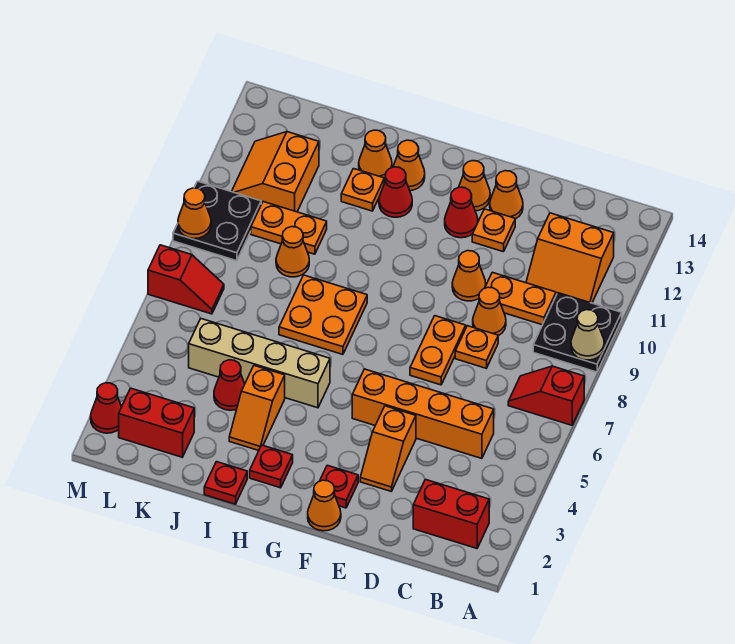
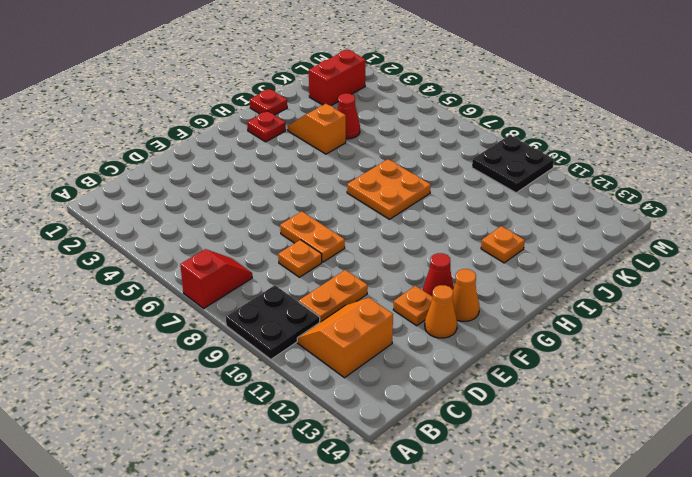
none -> red brick B2:C2 level 1
none -> orange brick C5:F5 level 1
none -> orange cone D9 level 1
none -> orange slope E3:E4 level 1 top 4

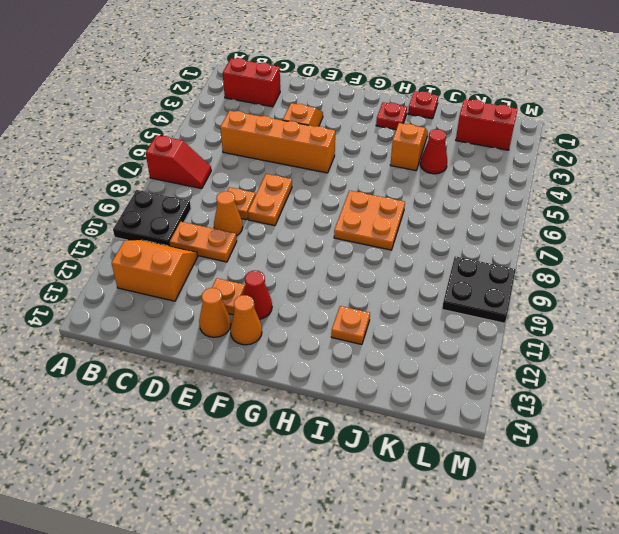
none -> orange cone E10 level 1
none -> orange cone F1 level 1
none -> red plate F2 level 1
none -> tan brick H5:K5 level 1

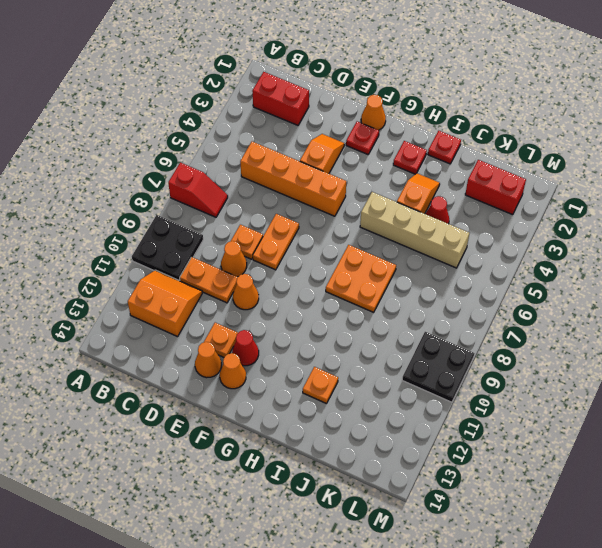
none -> red cone H12 level 1
none -> orange cone H13 level 1
none -> orange cone I13 level 1
none -> orange cone J9 level 1

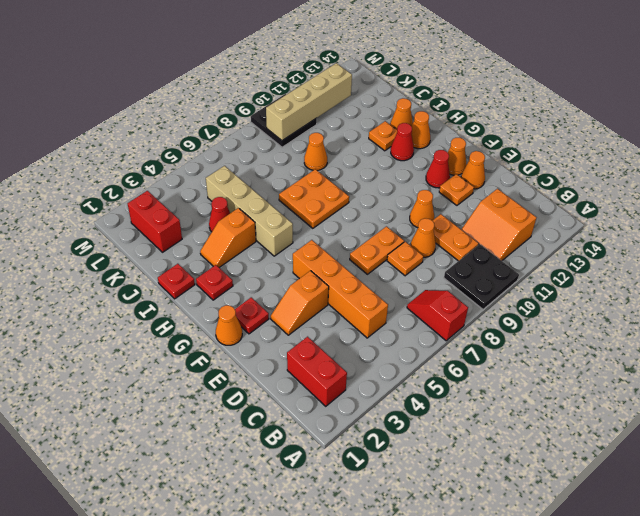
tan brick L9:L12 level 2 -> none
none -> orange plate J10:K10 level 1
none -> orange slope K11:L12 level 1 top K
none -> red slope L7:M7 level 1 top M
none -> red cone M2 level 1

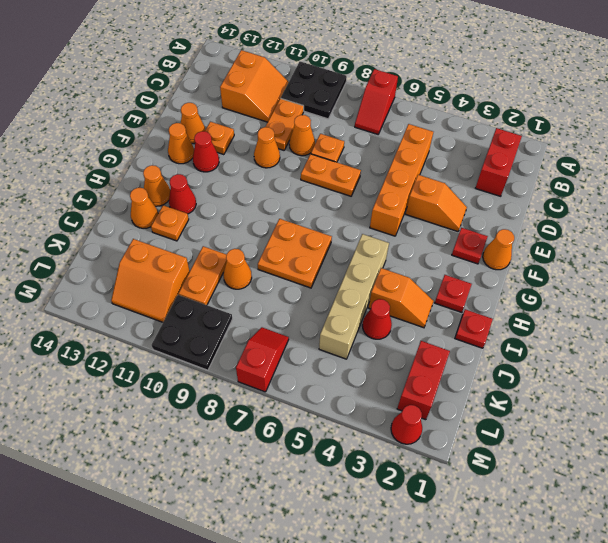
none -> tan cone A9 level 2
none -> orange cone M9 level 2

